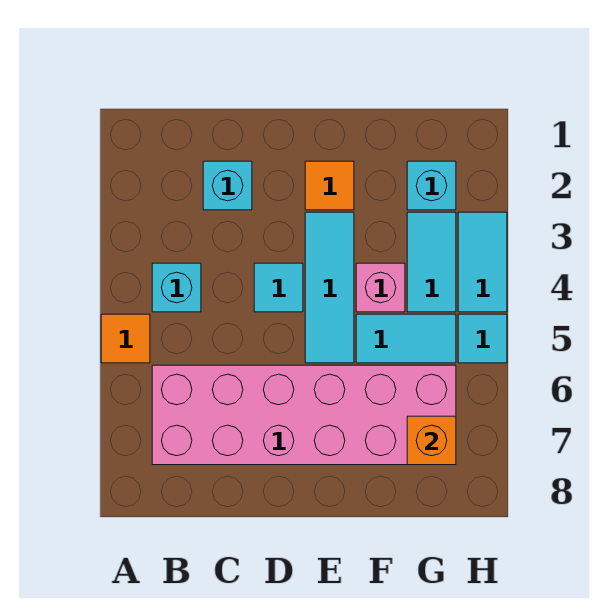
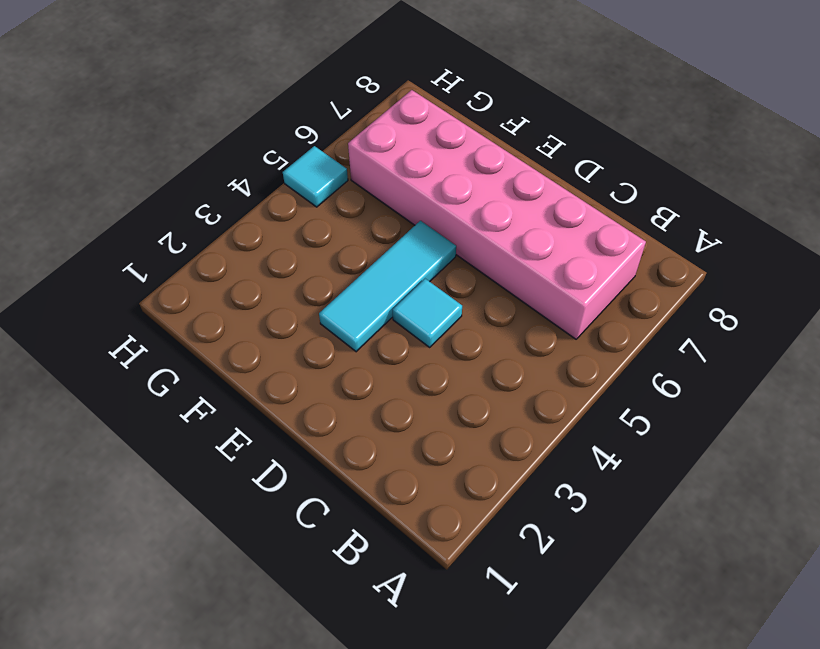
none -> orange tile A5 level 1
none -> cyan brick B4 level 1
none -> cyan brick C2 level 1

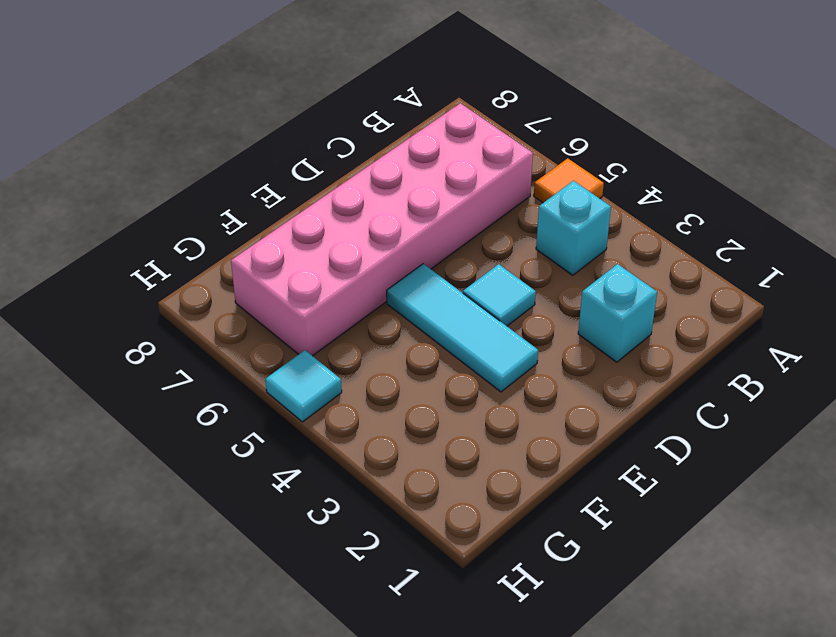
none -> orange tile E2 level 1
none -> pink brick F4 level 1
none -> cyan tile F5:G5 level 1

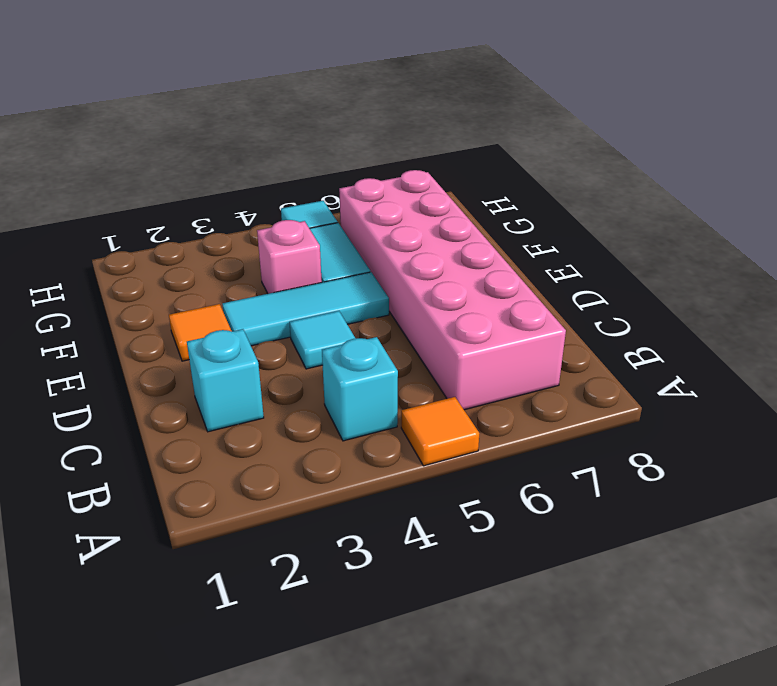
none -> cyan brick G2 level 1
none -> cyan tile G3:G4 level 1
none -> cyan tile H3:H4 level 1

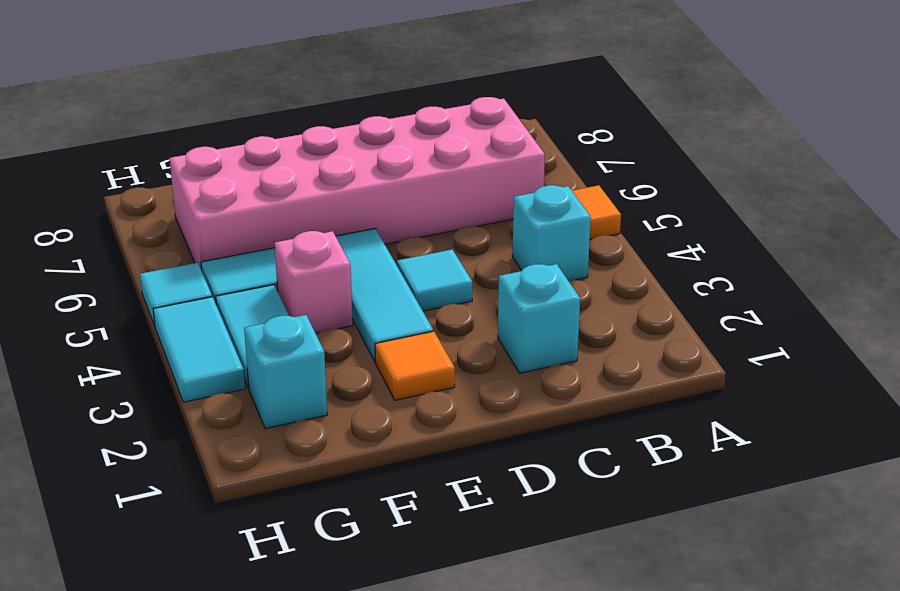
none -> orange brick G7 level 2

